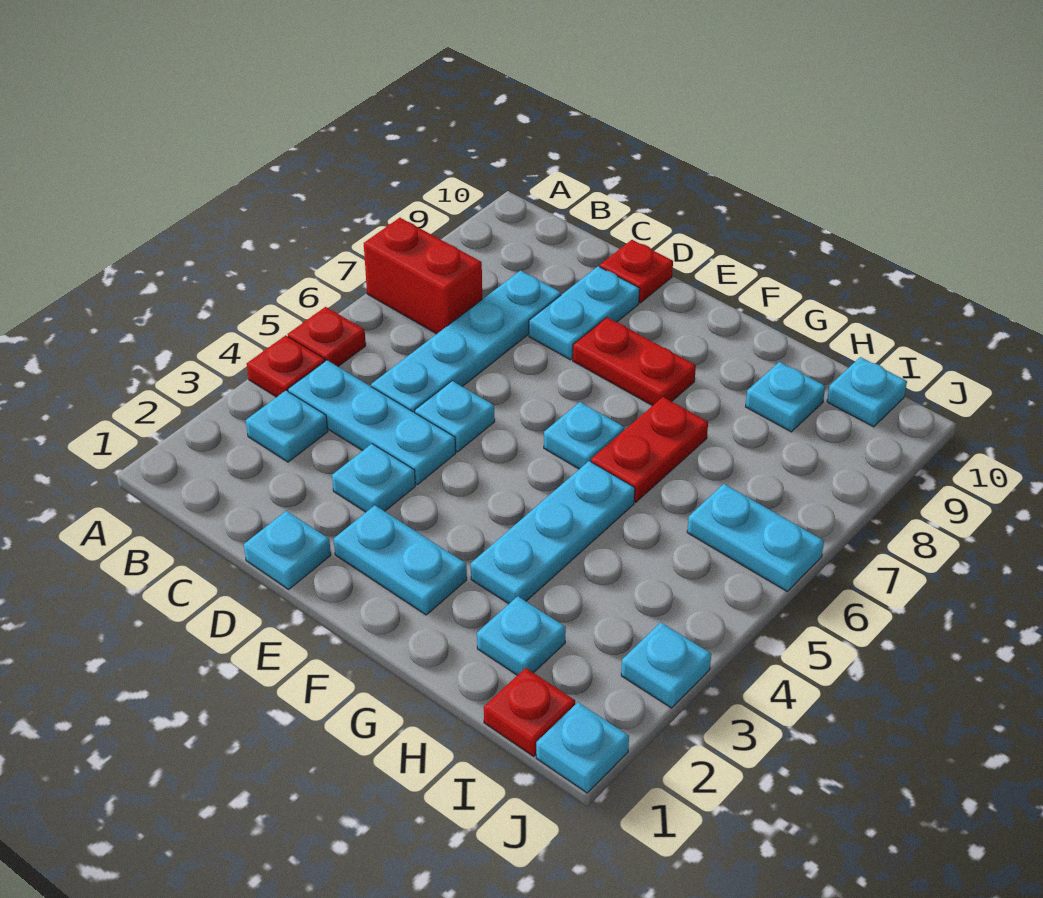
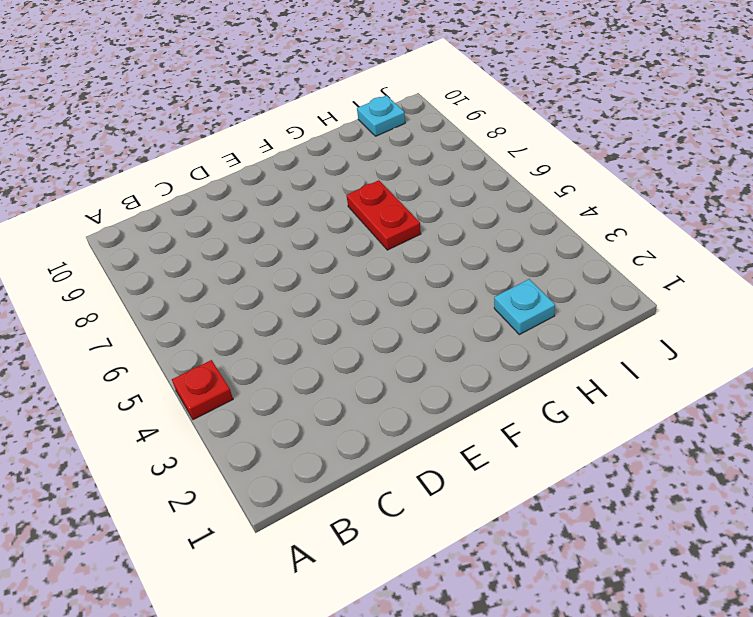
none -> red plate A5 level 1
none -> red brick A7:B7 level 1
none -> cyan plate B3 level 1

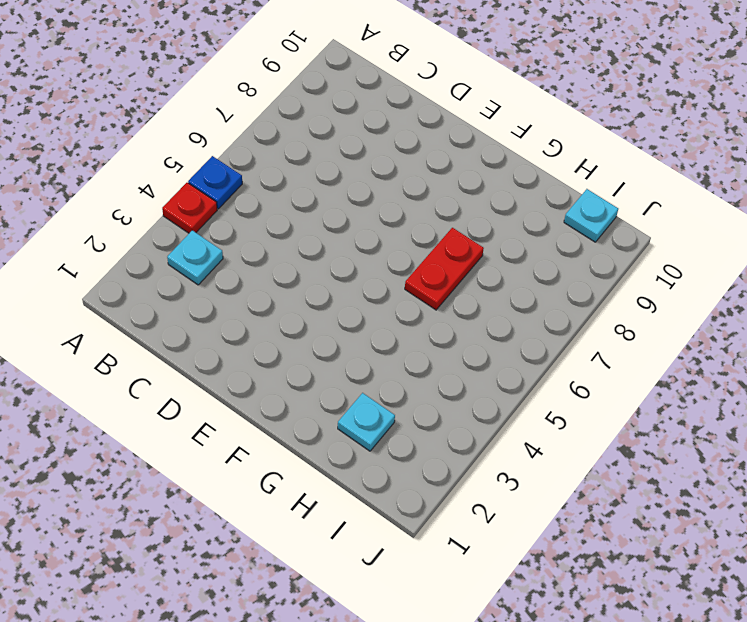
blue plate A5 level 1 -> red plate A5 level 1
none -> red brick A7:B7 level 1
none -> cyan plate B4:D4 level 1
none -> cyan plate C5:C8 level 1

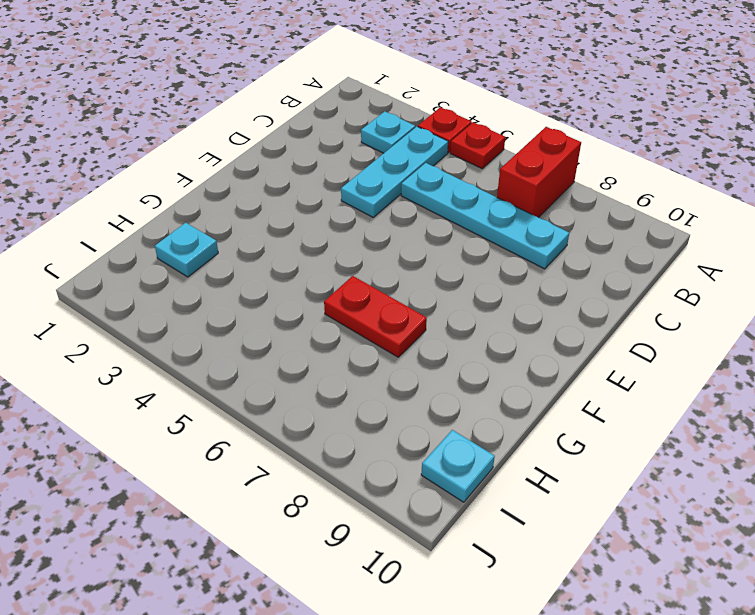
none -> cyan plate D1 level 1
none -> cyan plate D3 level 1
none -> cyan plate D5 level 1

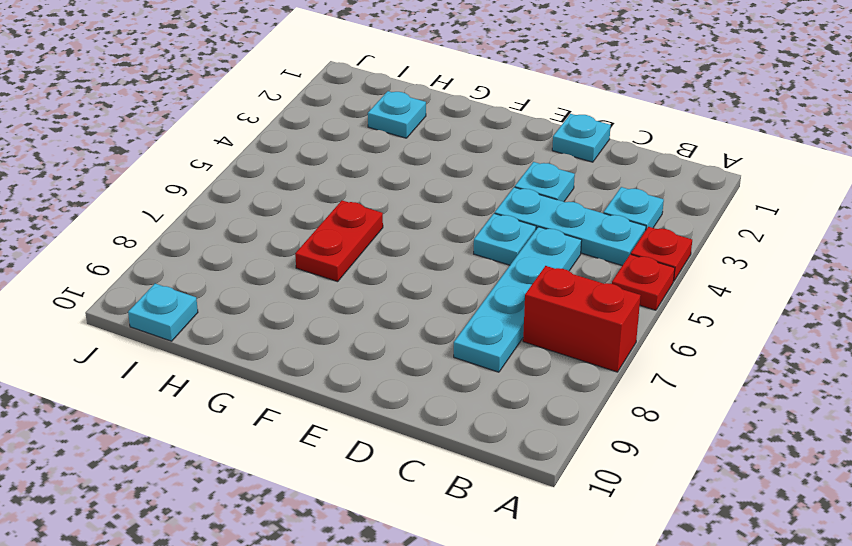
none -> cyan plate D8:D9 level 1
none -> red plate D10 level 1
none -> cyan plate E2:F2 level 1

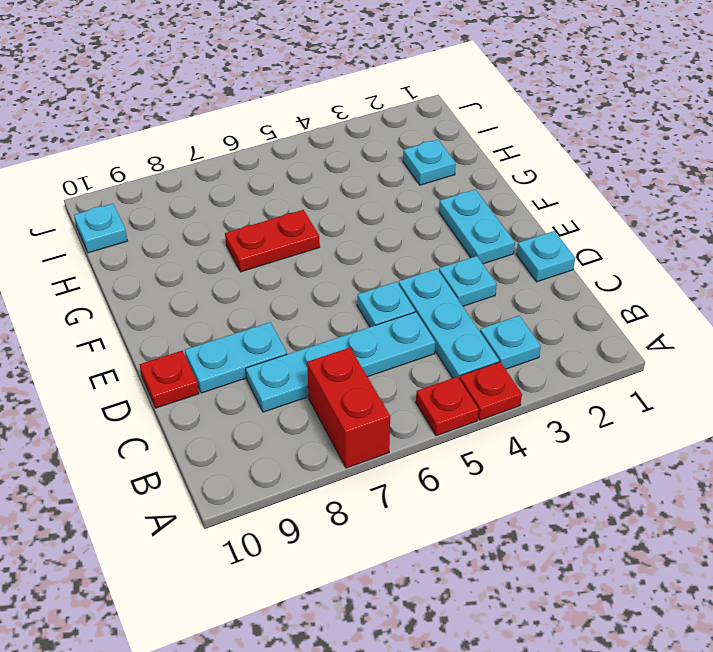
none -> red plate E8:F8 level 1
none -> cyan plate F6 level 1
none -> cyan plate G3:G5 level 1

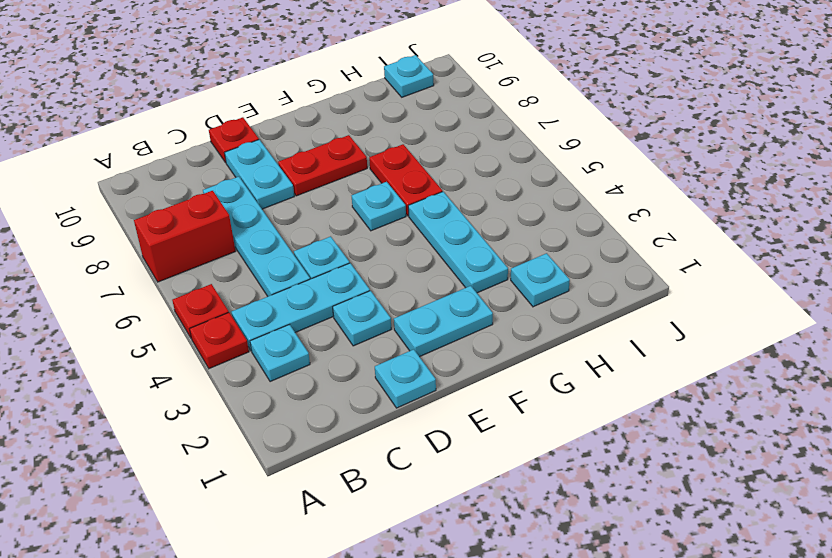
none -> cyan plate H9 level 1
none -> red plate I1 level 1
none -> cyan plate I6:J6 level 1

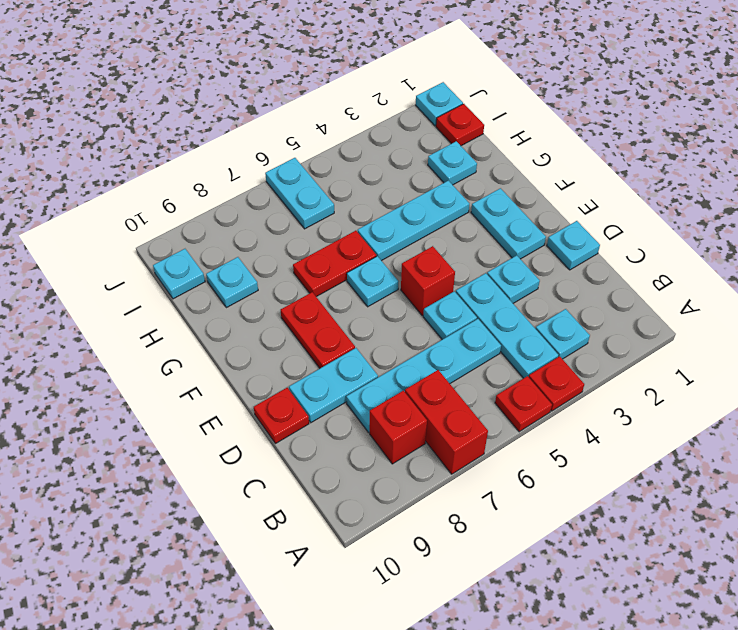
red brick B8 level 1 -> none
red brick E5 level 1 -> none
none -> cyan plate J3 level 1

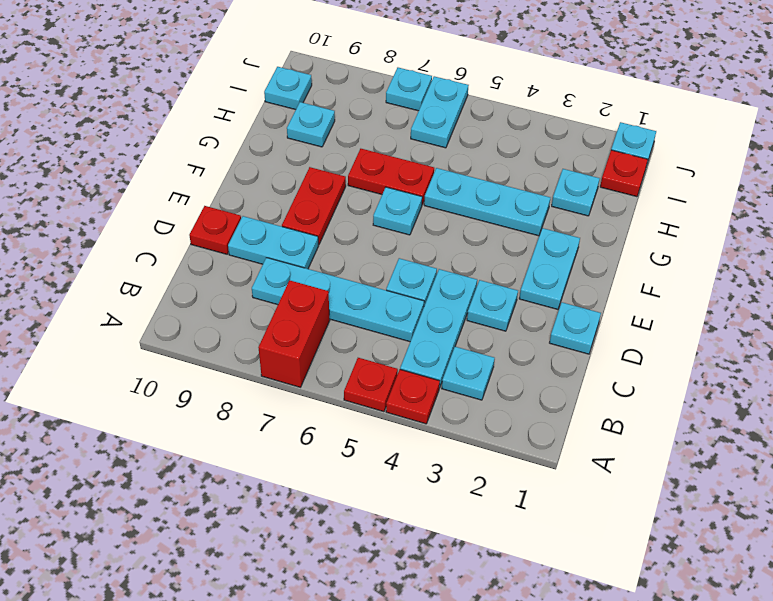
cyan plate J7 level 1 -> cyan plate J3 level 1

